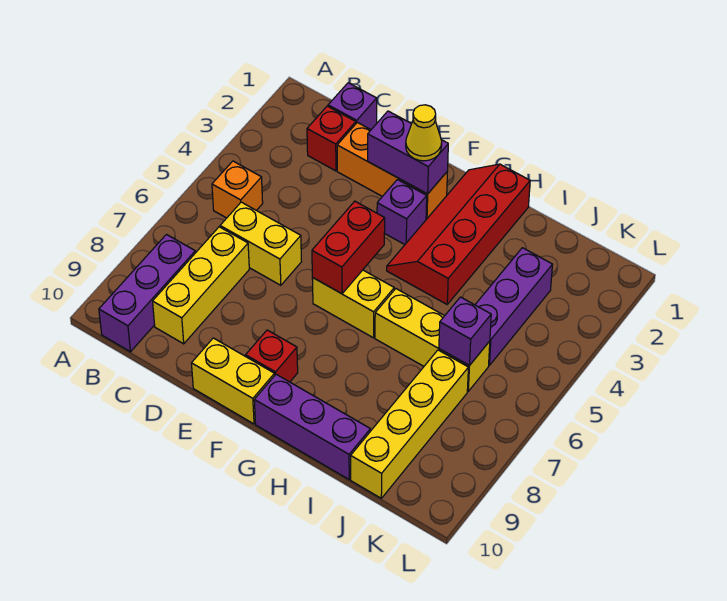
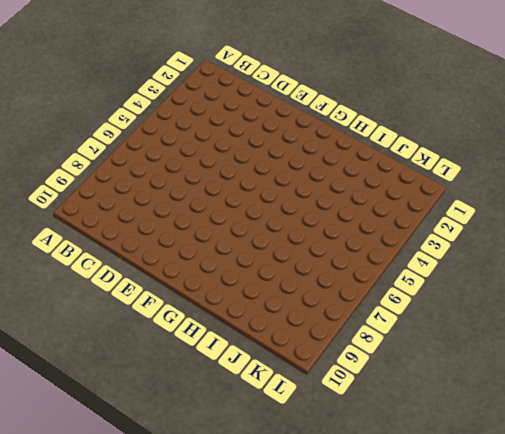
none -> orange brick B5 level 1
none -> purple brick B8:B10 level 1
none -> purple brick C1 level 1

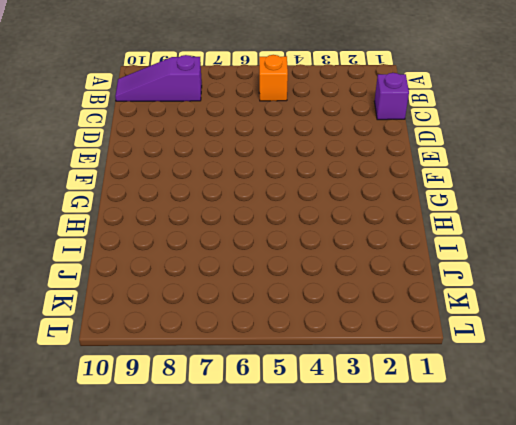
purple slope B8:B10 level 1 top 8 -> purple brick B8:B10 level 1
none -> red brick C2 level 1
none -> yellow brick C6:D6 level 1
none -> yellow brick C7:C9 level 1

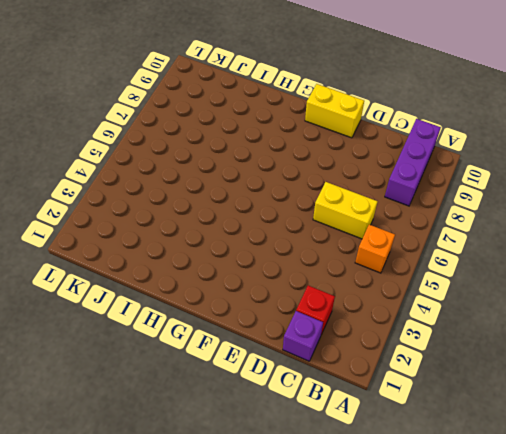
none -> yellow brick C7:C9 level 1
none -> orange brick D2:F2 level 1
none -> purple brick F3 level 1

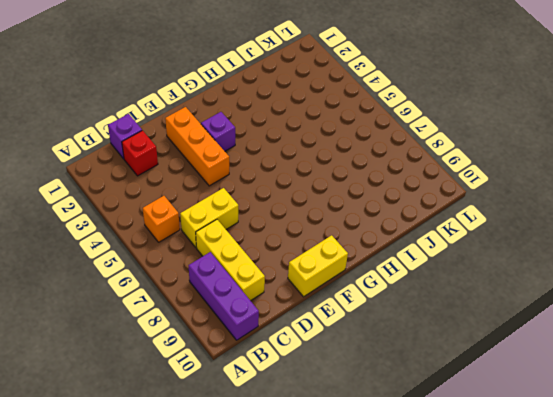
orange brick E2:E4 level 1 -> orange brick D2:F2 level 1
none -> yellow brick F6:G6 level 1
none -> red brick F9 level 1
none -> red slope G1:H4 level 1 top H

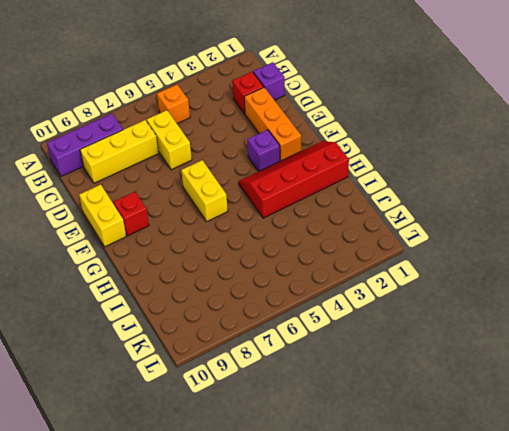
none -> purple brick G10:I10 level 1
none -> yellow brick H6:J6 level 1
none -> purple brick J3:J5 level 1

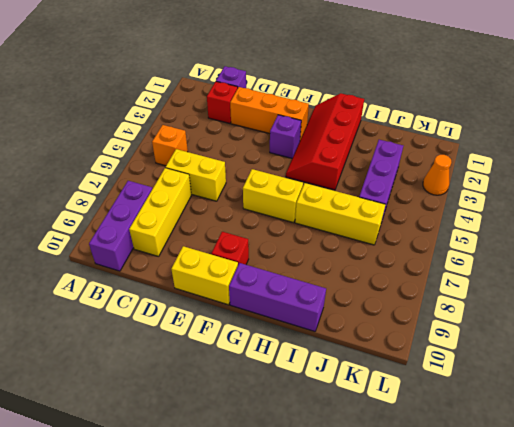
orange cone L3 level 1 -> none
none -> yellow brick J7:J10 level 1
none -> purple brick E2:F2 level 2
none -> red brick F5:F6 level 2

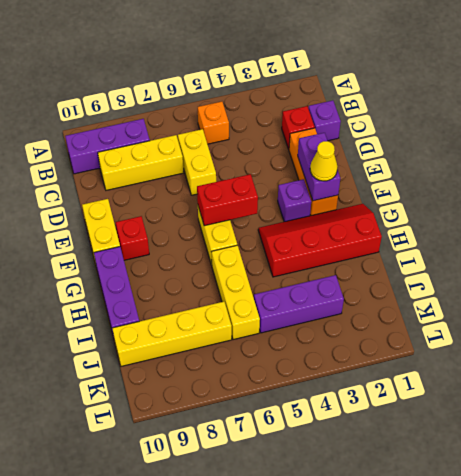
none -> purple brick J6 level 2

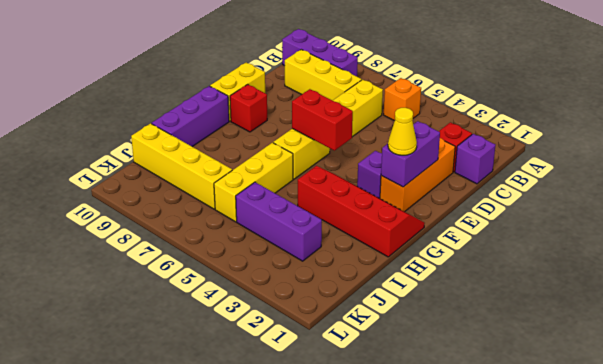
none -> purple brick J6 level 2

